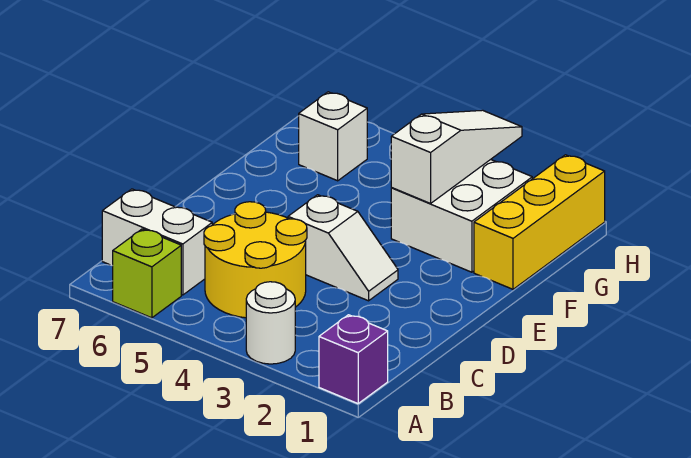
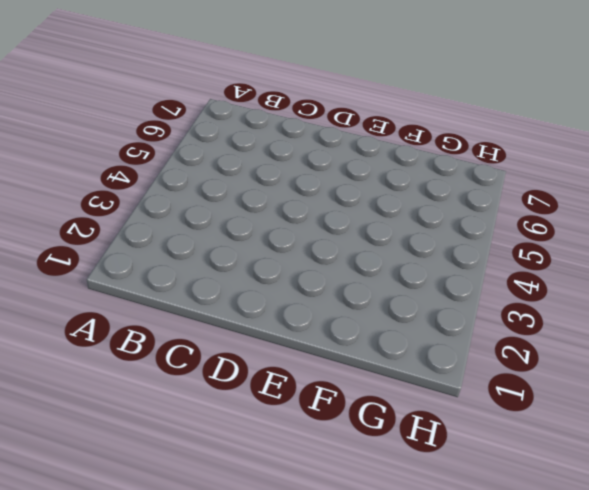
none -> purple brick A1 level 1
none -> white round brick A3 level 1

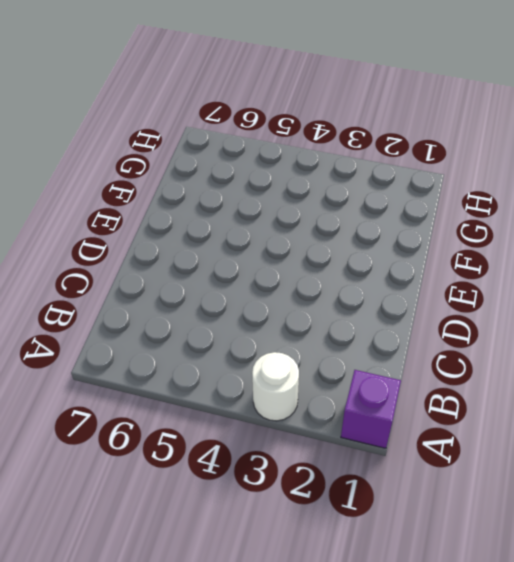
none -> lime brick A6 level 1
none -> yellow round brick B4:C5 level 1

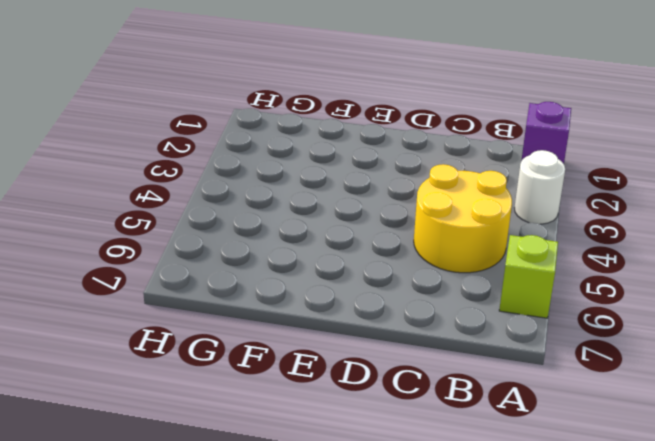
none -> white brick B6:B7 level 1
none -> white slope D3:D4 level 1 top 4

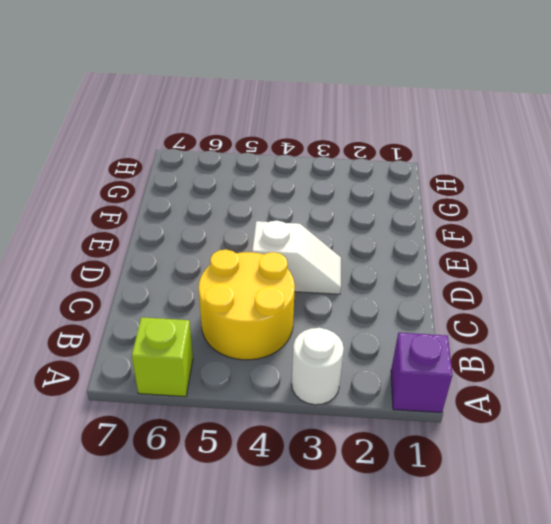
none -> white brick B6:B7 level 1
none -> yellow brick F1:H1 level 1

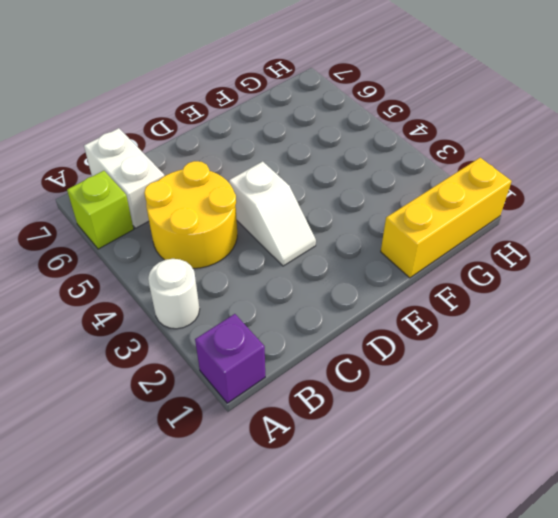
none -> white brick F2:G3 level 1
none -> white brick G6 level 1

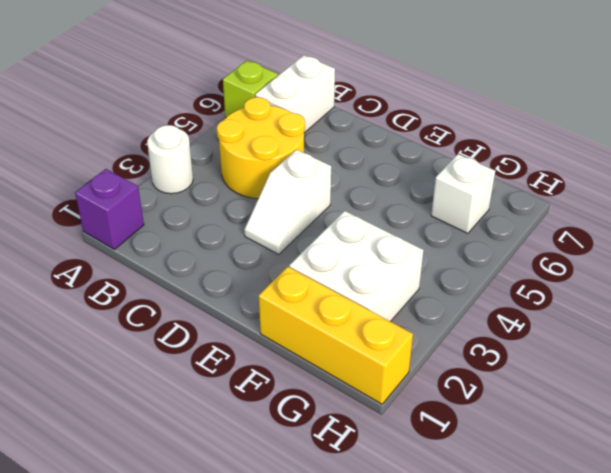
none -> white slope F3:H3 level 2 top F

